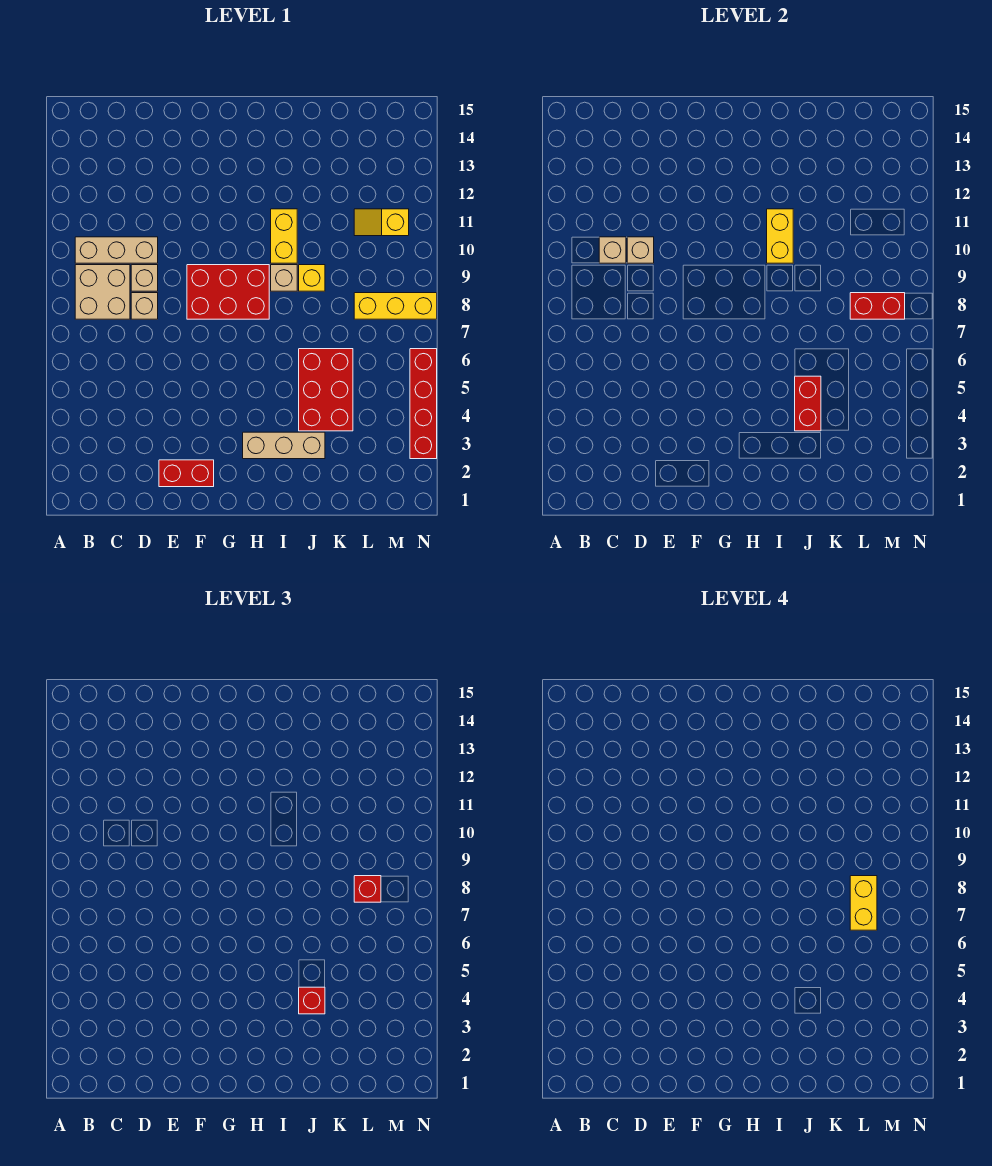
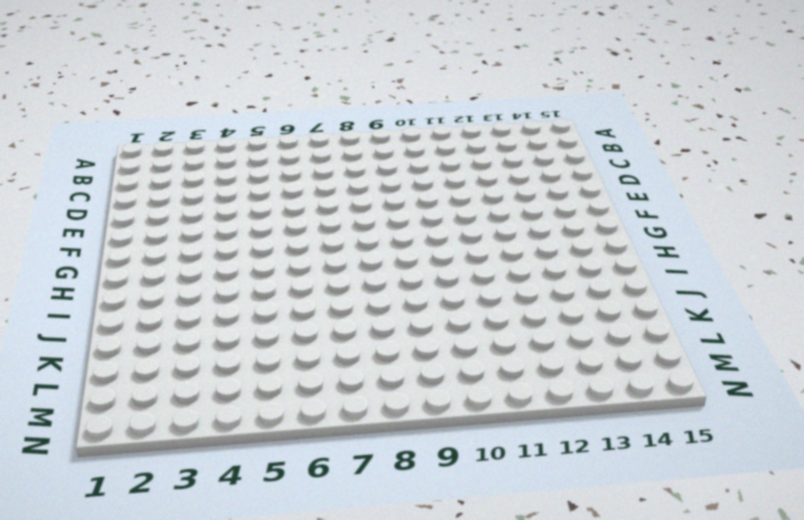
none -> tan brick B8:C9 level 1
none -> tan brick B10:D10 level 1
none -> tan brick D8 level 1

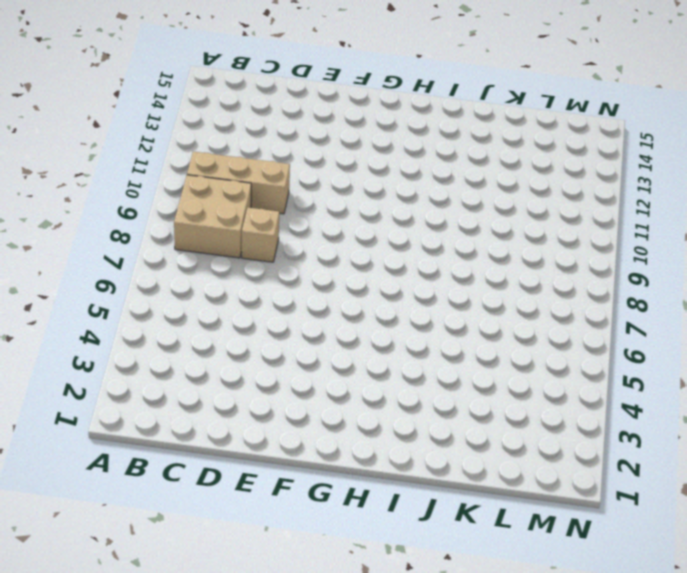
none -> tan brick D9 level 1
none -> red brick E2:F2 level 1
none -> red brick F8:H9 level 1

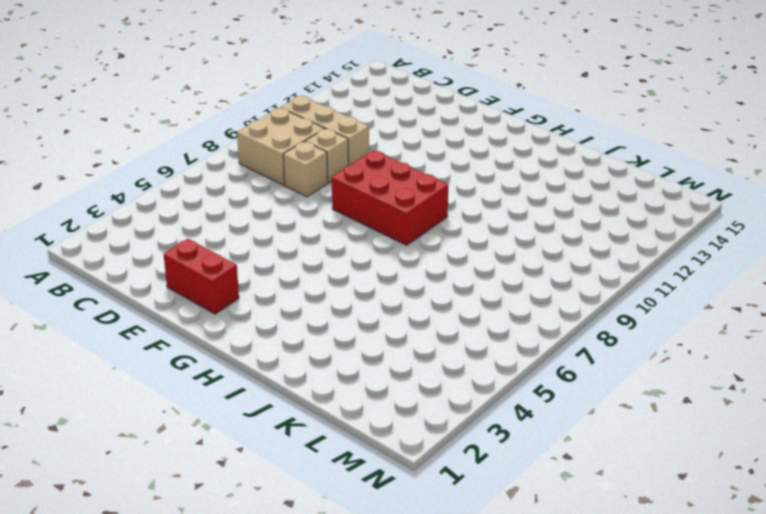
none -> tan brick H3:J3 level 1
none -> tan brick I9 level 1
none -> yellow brick I10:I11 level 1

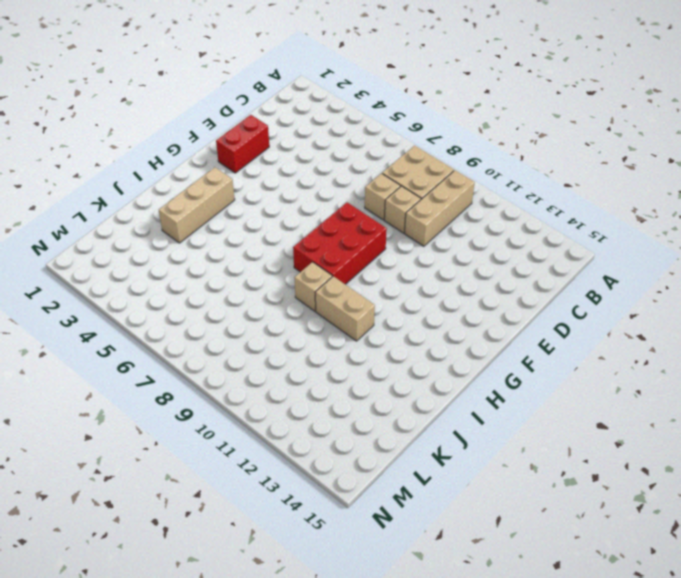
tan brick I10:I11 level 1 -> yellow brick I10:I11 level 1
none -> red brick J4:K6 level 1
none -> yellow brick J9 level 1
none -> yellow brick L8:N8 level 1

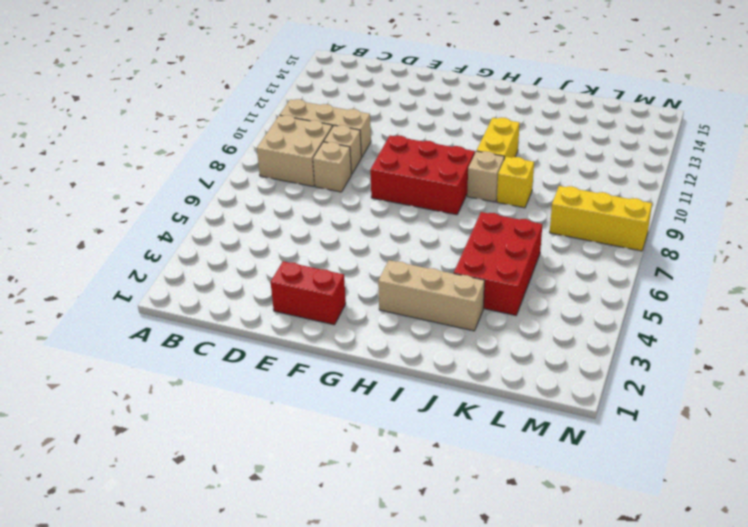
none -> yellow slope L11:M11 level 1 top M
none -> red brick N3:N6 level 1
none -> tan brick C10 level 2

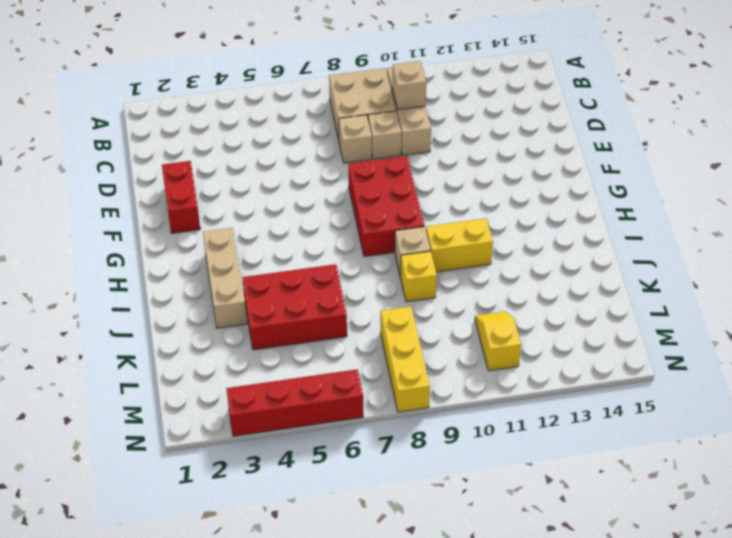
none -> tan brick D10 level 2
none -> yellow brick I10:I11 level 2
none -> red brick J4:J5 level 2

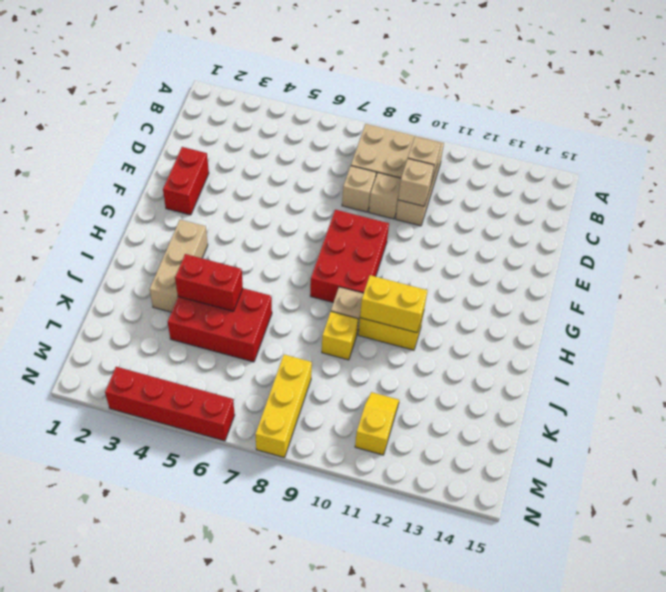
none -> red brick L8:M8 level 2
none -> red brick J4 level 3
none -> red brick L8 level 3

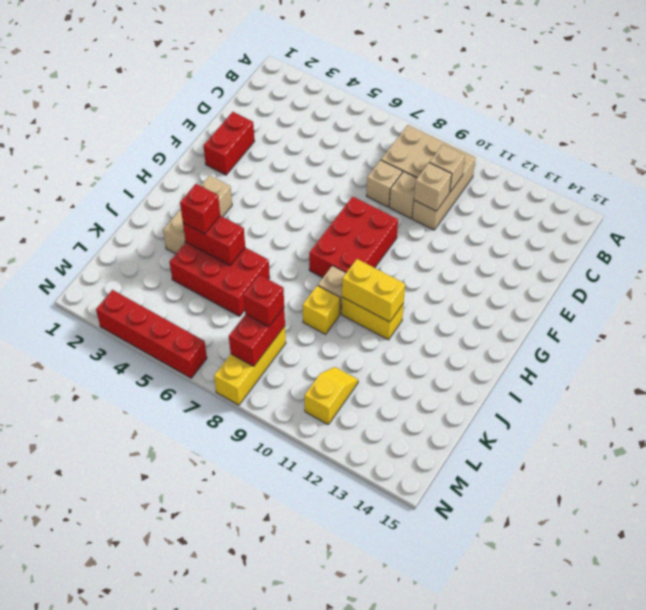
none -> yellow brick L7:L8 level 4

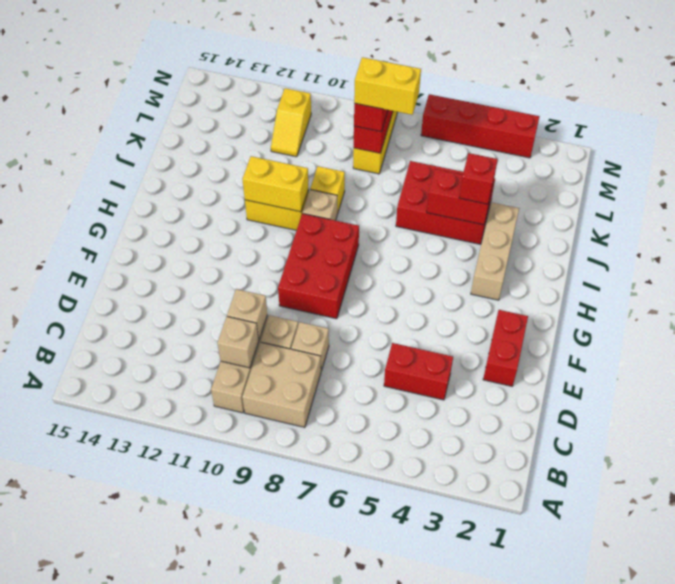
red brick D4:D5 level 1 -> none

